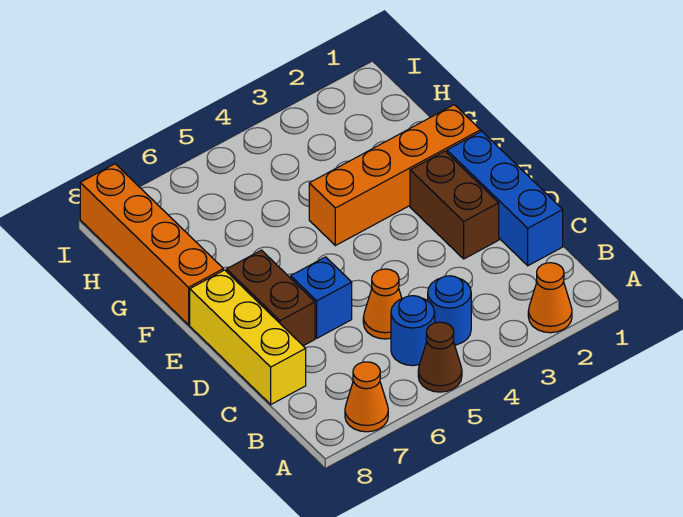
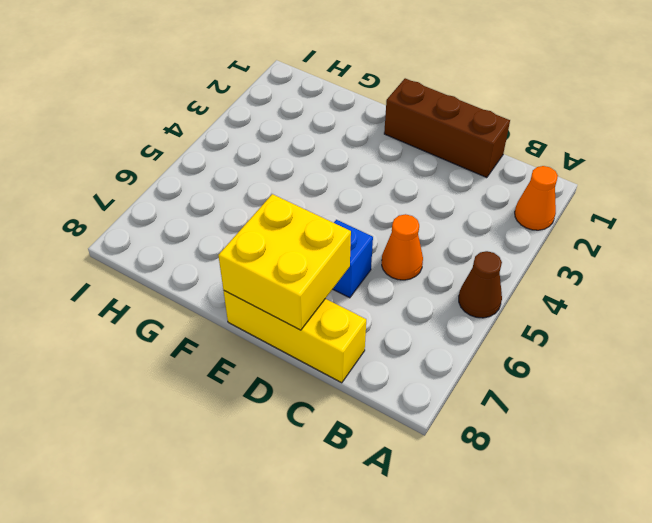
brown brick C1:E1 level 1 -> blue brick C1:E1 level 1
yellow brick D7:E8 level 2 -> none
none -> orange cone A7 level 1
none -> blue round brick B4 level 1
none -> blue round brick B5 level 1

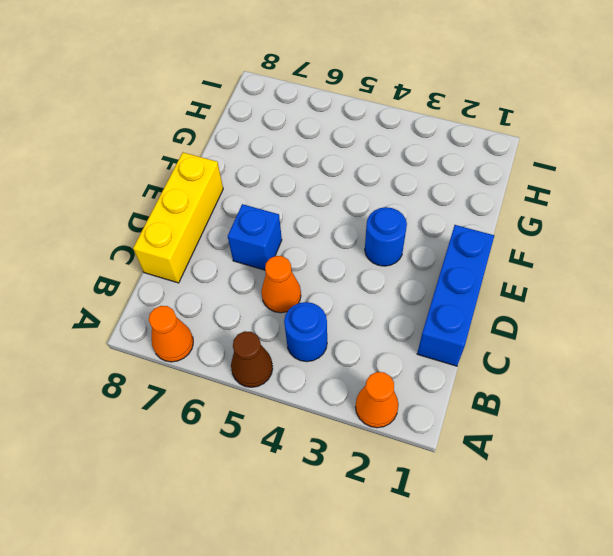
blue round brick E3 level 1 -> blue round brick B5 level 1
none -> brown brick D2:E2 level 1
none -> brown brick D7:E7 level 1
none -> orange brick F1:F4 level 1

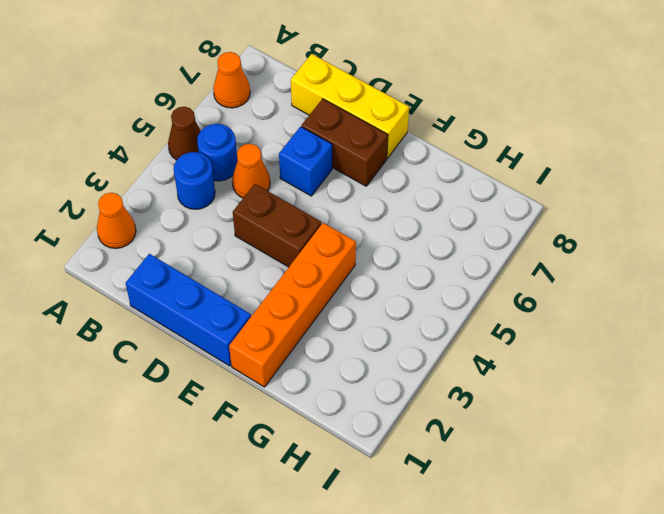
brown brick D4:E4 level 1 -> brown brick D2:E2 level 1
none -> orange brick F8:I8 level 1

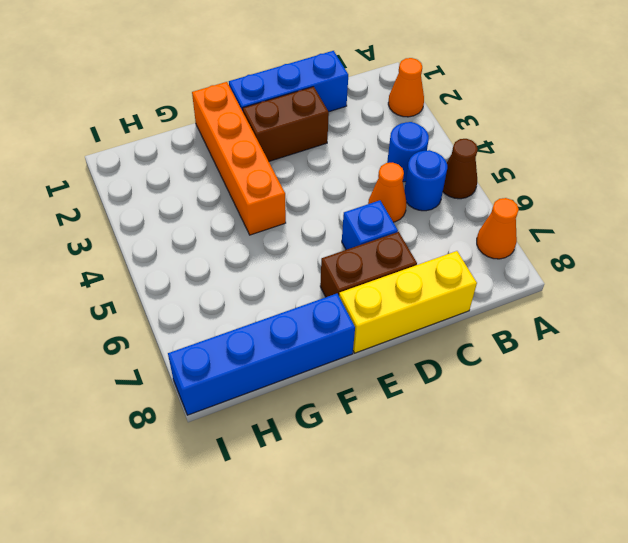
blue brick F8:I8 level 1 -> orange brick F8:I8 level 1

